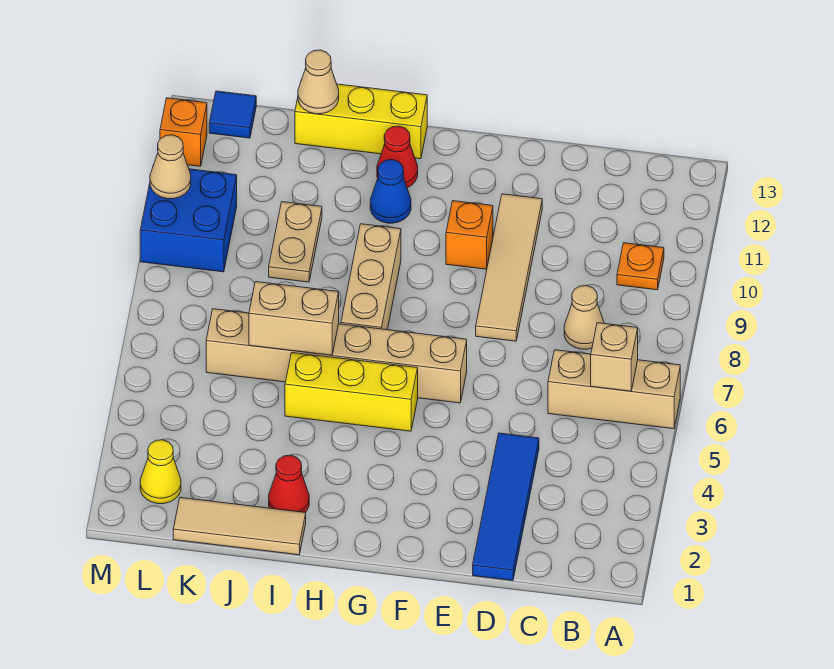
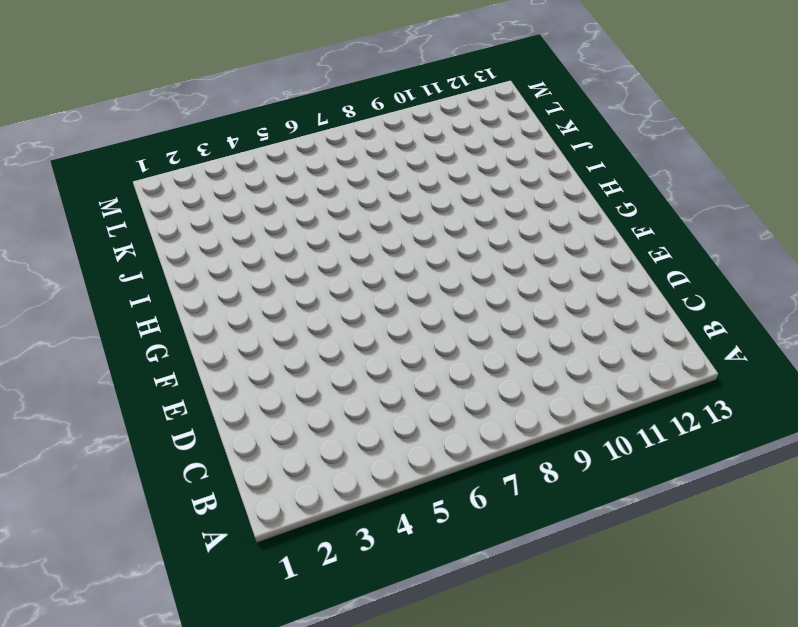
none -> tan brick A6:C6 level 1
none -> orange plate B10 level 1
none -> tan cone C8 level 1

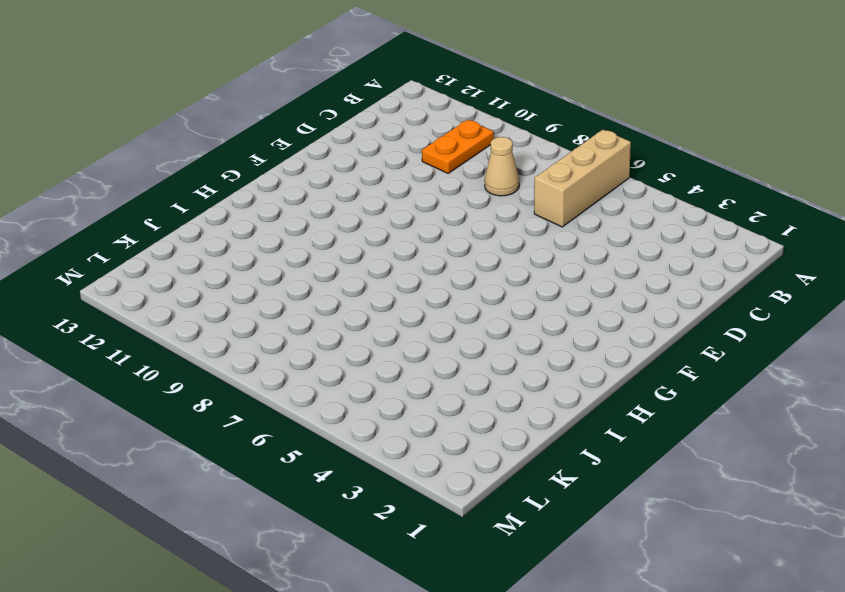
orange plate B10:C10 level 1 -> orange plate B10 level 1
none -> blue tile D1:D4 level 1
none -> tan tile E8:E11 level 1
none -> tan brick F6:K6 level 1

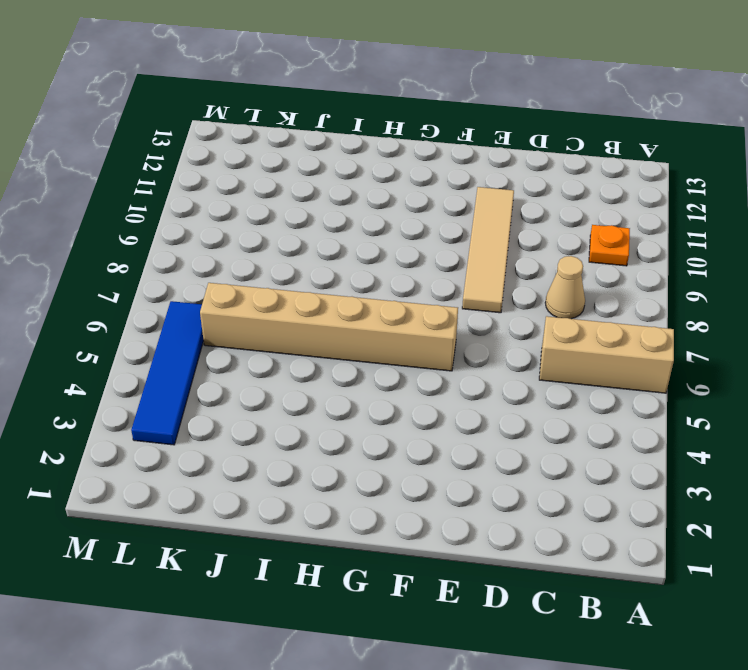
blue tile L3:L6 level 1 -> blue tile D1:D4 level 1
none -> orange brick F10 level 1
none -> yellow brick G5:I5 level 1
none -> tan brick H7:H9 level 1

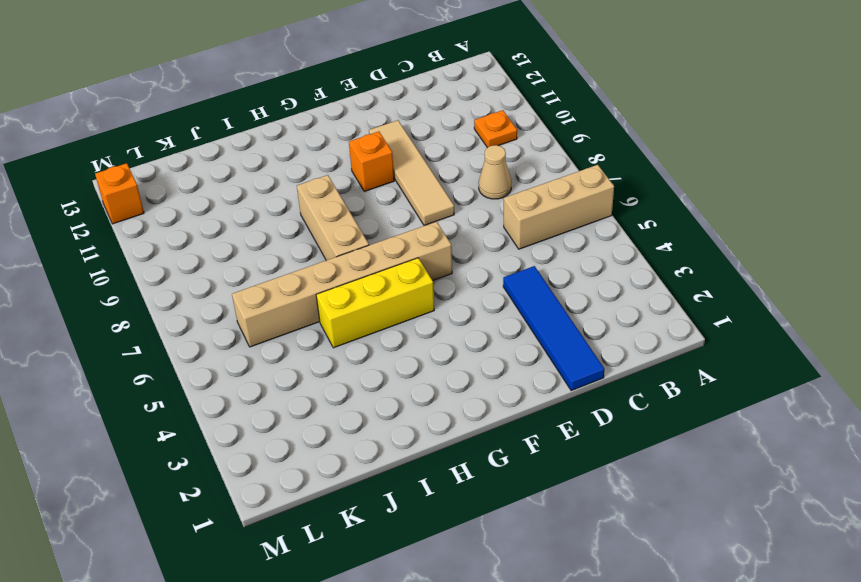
none -> blue cone H11 level 1
none -> red cone H12 level 1
none -> yellow brick H13:J13 level 1

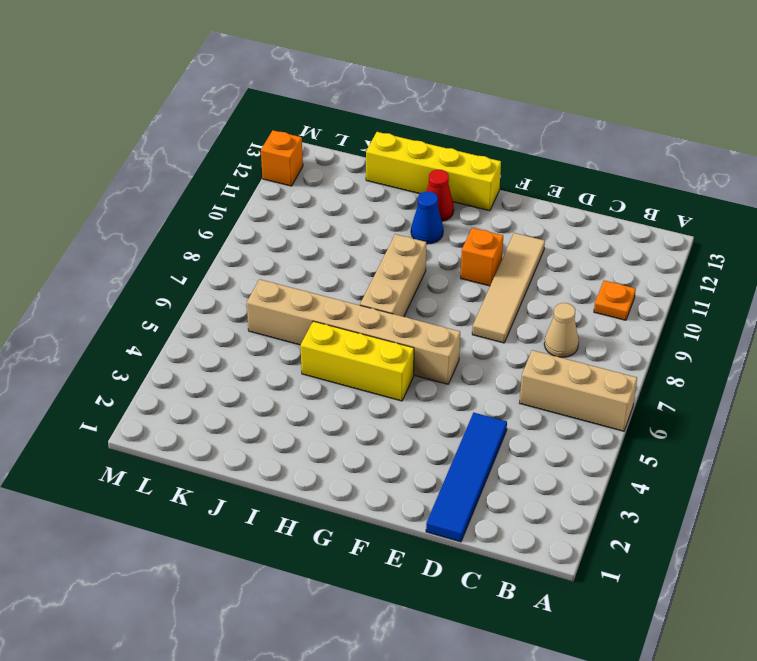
yellow brick G13:J13 level 1 -> yellow brick H13:J13 level 1
none -> tan tile I1:K1 level 1
none -> red cone I2 level 1
none -> tan plate J9:J10 level 1

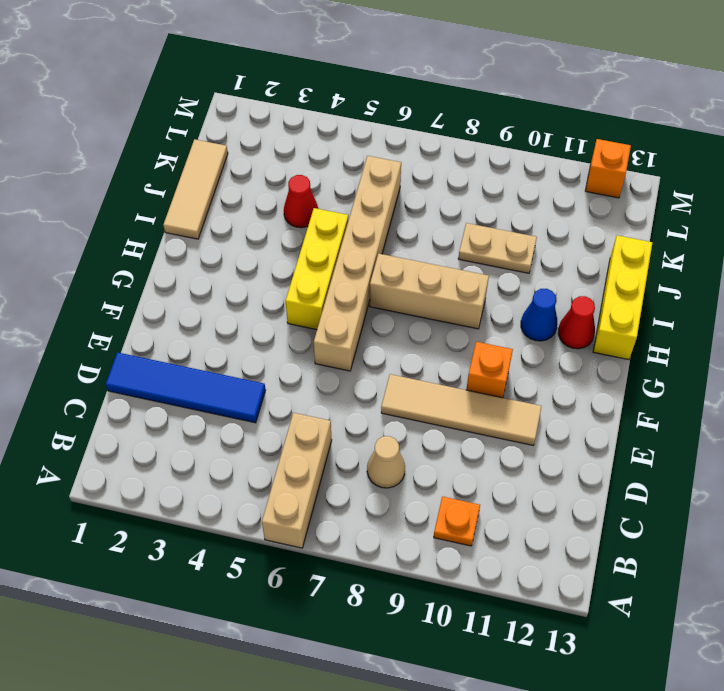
red cone J4 level 1 -> red cone I2 level 1
none -> yellow cone L2 level 1
none -> blue brick L9:M10 level 1
none -> blue tile L13 level 1

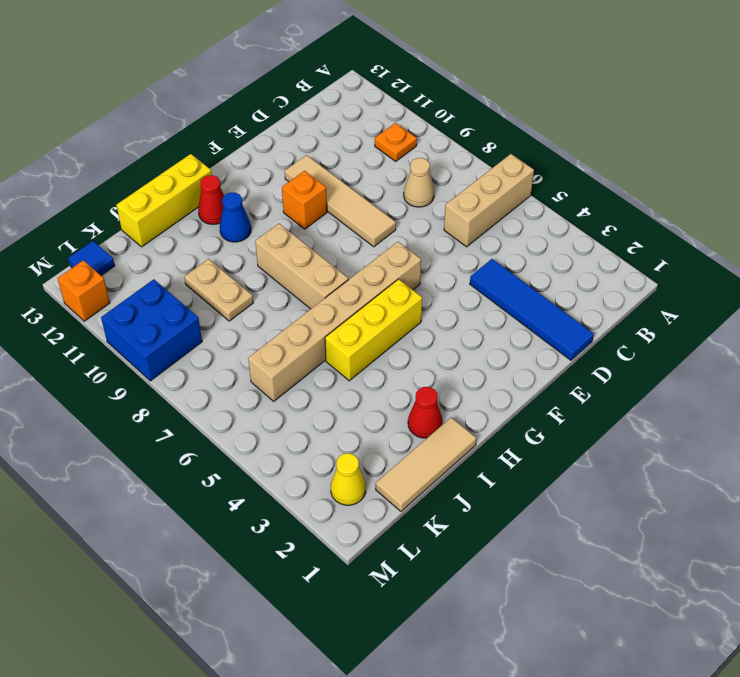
none -> tan brick B6 level 2
none -> tan brick I6:J6 level 2
none -> tan cone J13 level 2

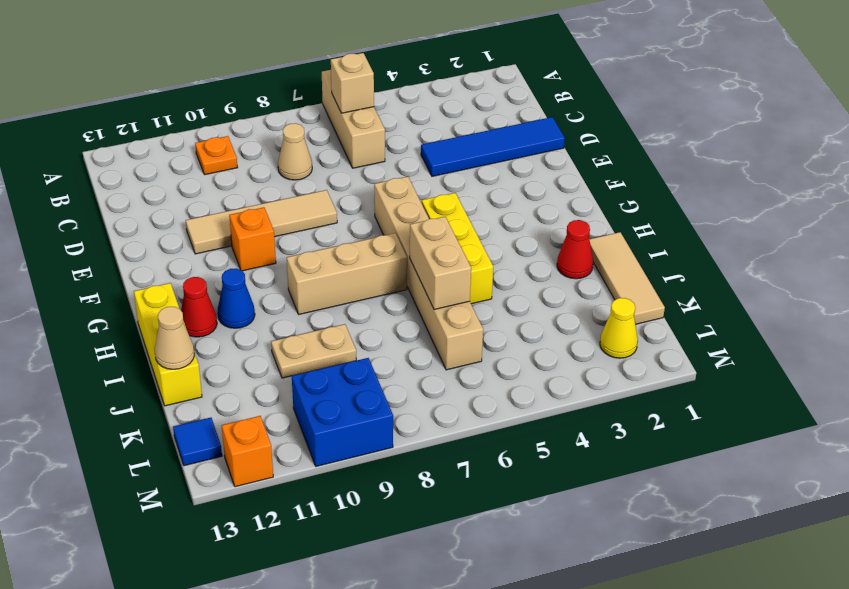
none -> tan cone M10 level 2

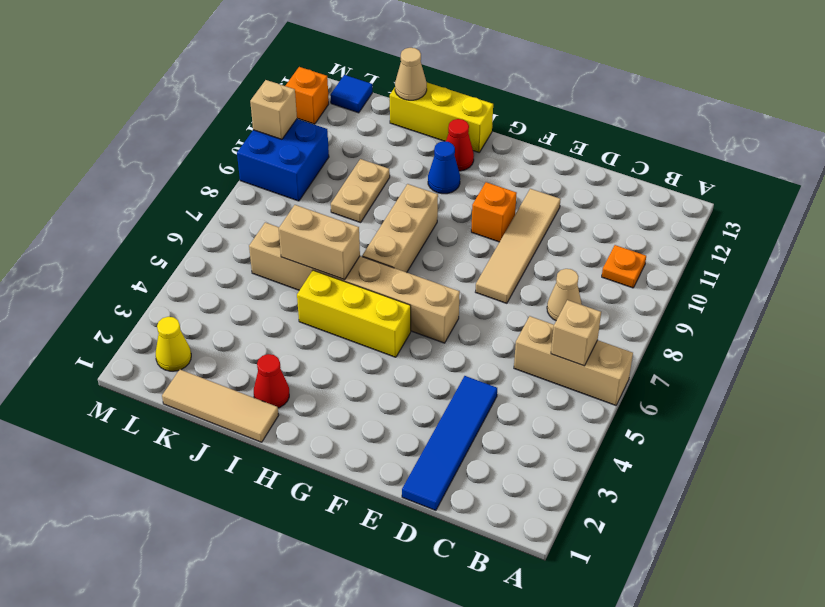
tan brick M10 level 2 -> tan cone M10 level 2

